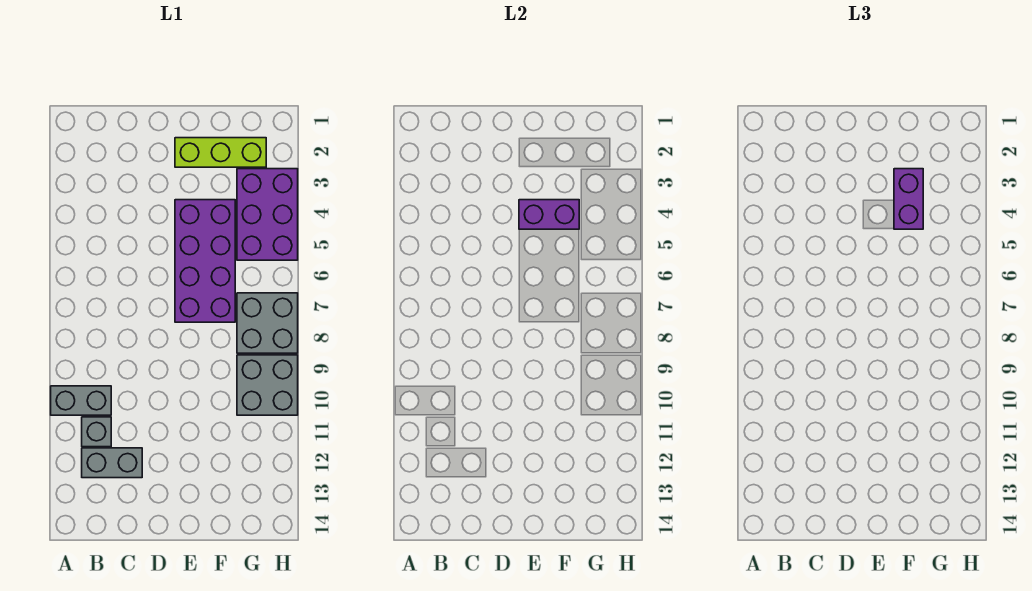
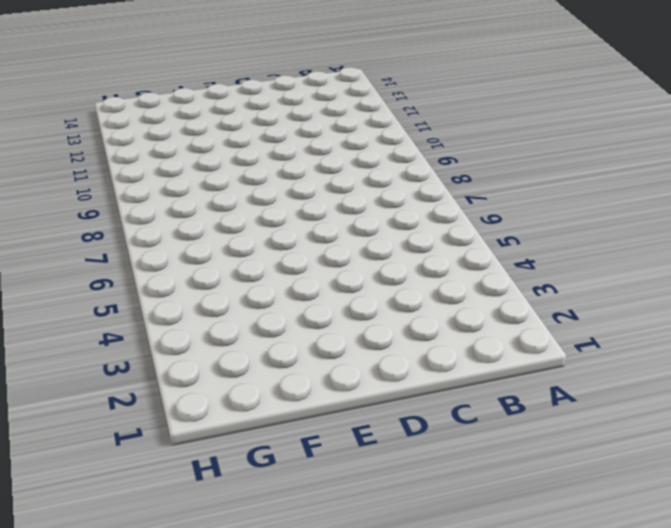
none -> grey brick A10:B10 level 1
none -> grey brick B11 level 1

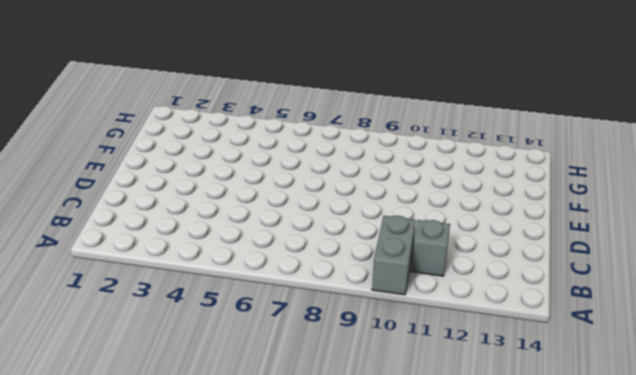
none -> grey brick B12:C12 level 1
none -> lime brick E2:G2 level 1

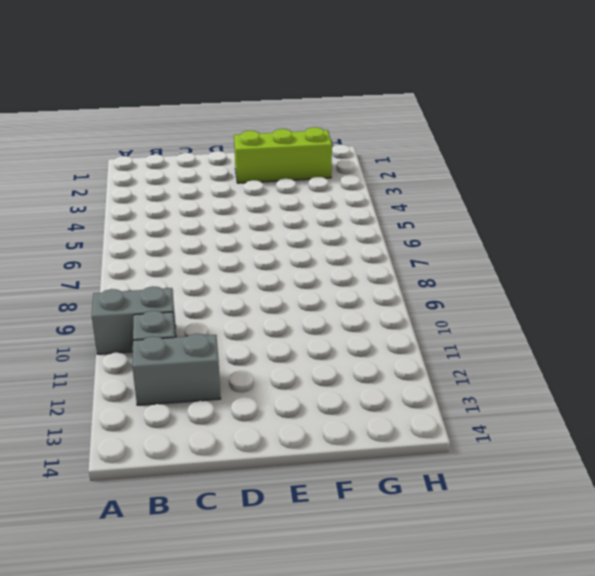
none -> purple brick E4:F7 level 1
none -> purple brick G3:H5 level 1

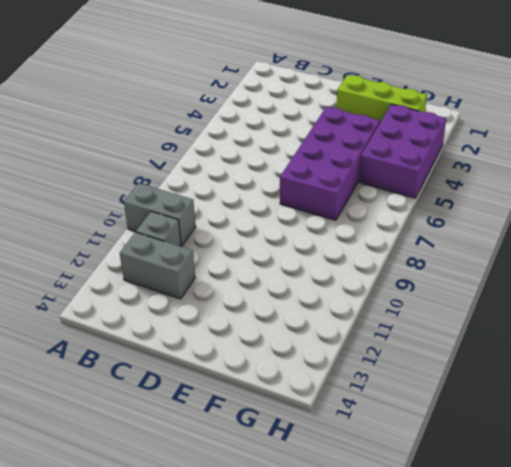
none -> grey brick G7:H8 level 1
none -> grey brick G9:H10 level 1

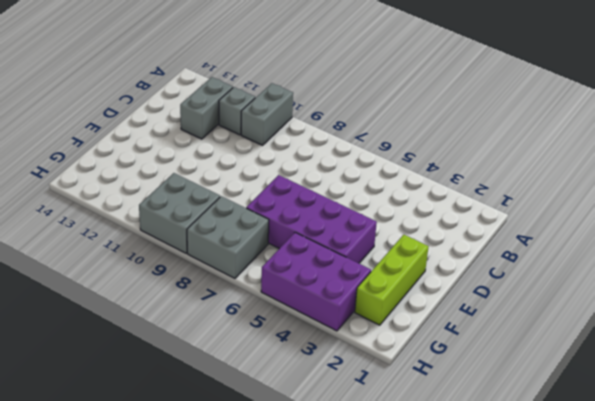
none -> purple brick E4:F4 level 2
none -> purple brick F3:F4 level 3

